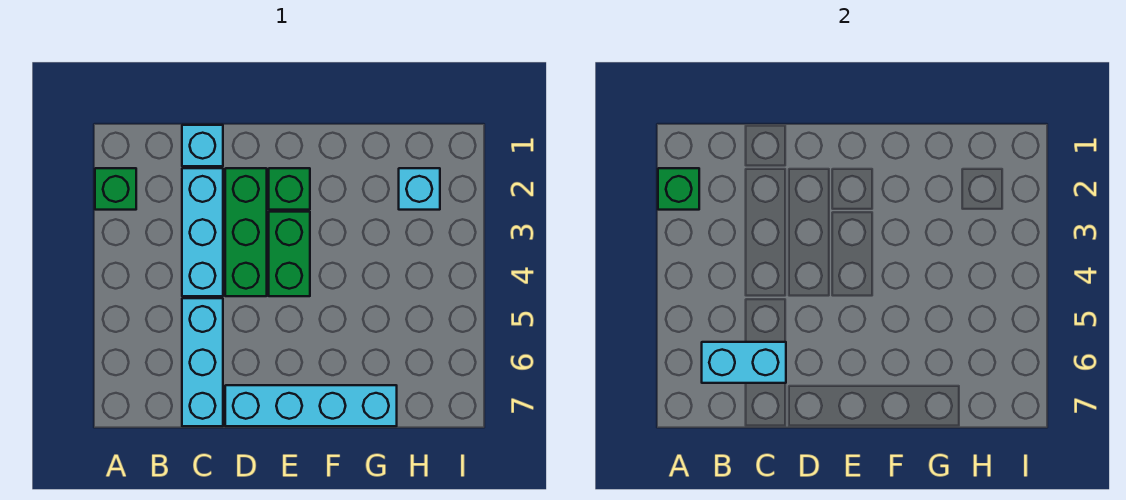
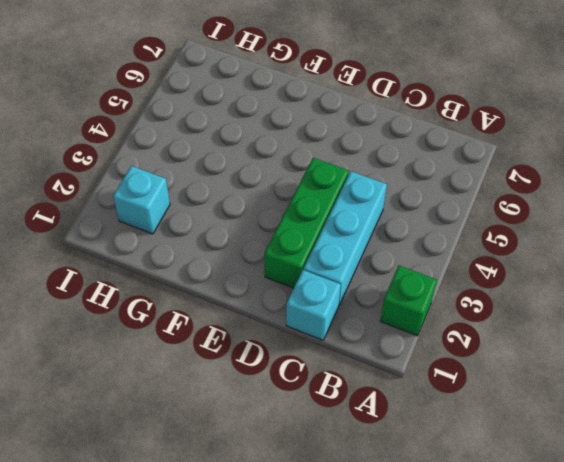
none -> cyan brick C5:C7 level 1
none -> cyan brick D7:G7 level 1

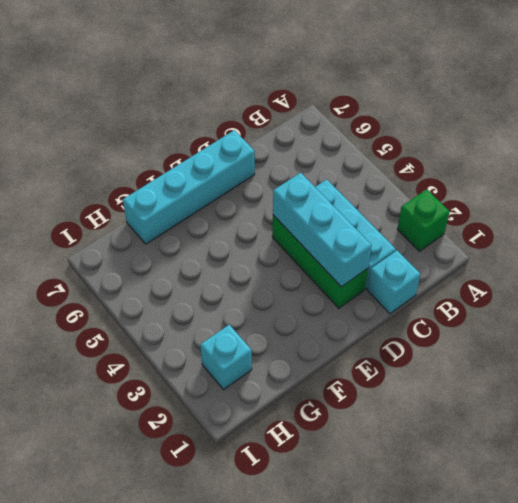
cyan brick D2:D4 level 2 -> cyan brick C5:C7 level 1
none -> green brick E2 level 1
none -> green brick E3:E4 level 1

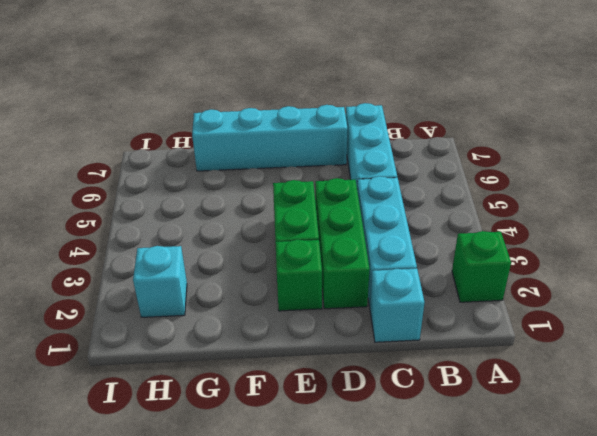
none -> green brick A2 level 2
none -> cyan brick B6:C6 level 2

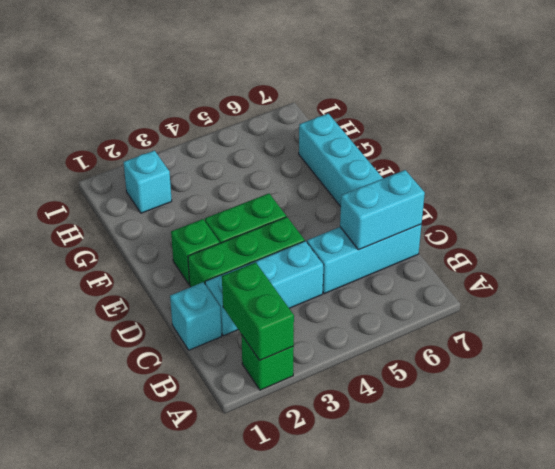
green brick A2:B2 level 2 -> green brick A2 level 2
cyan brick C6:C7 level 2 -> cyan brick B6:C6 level 2

